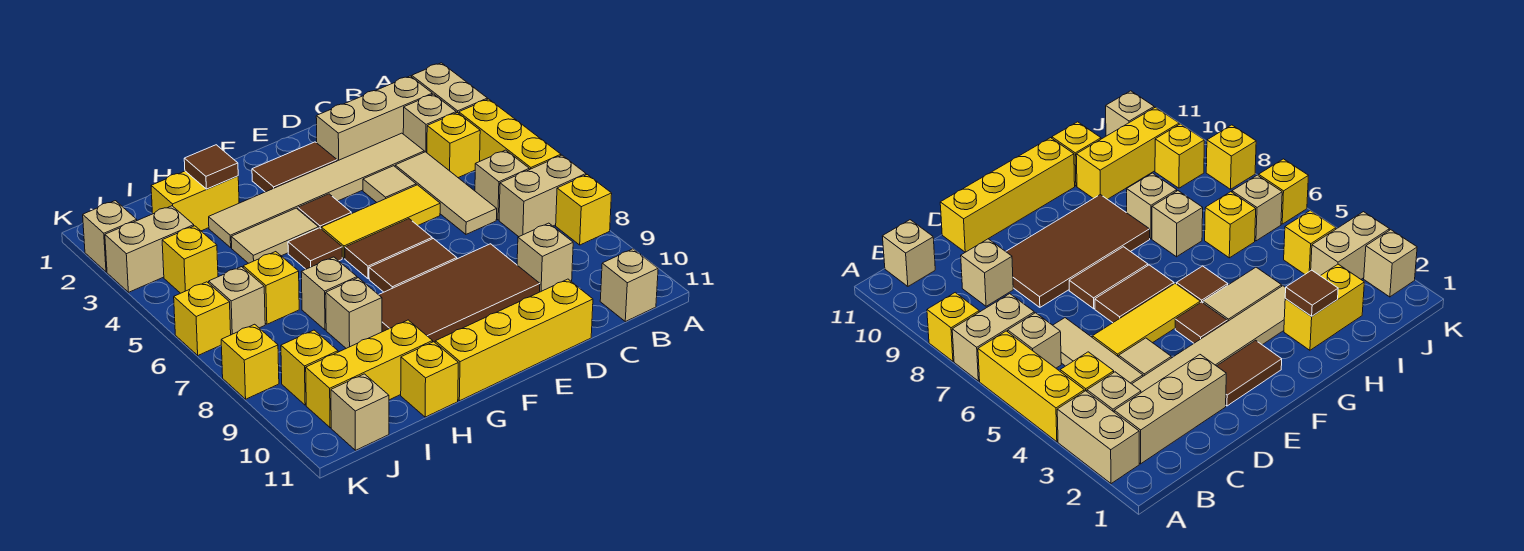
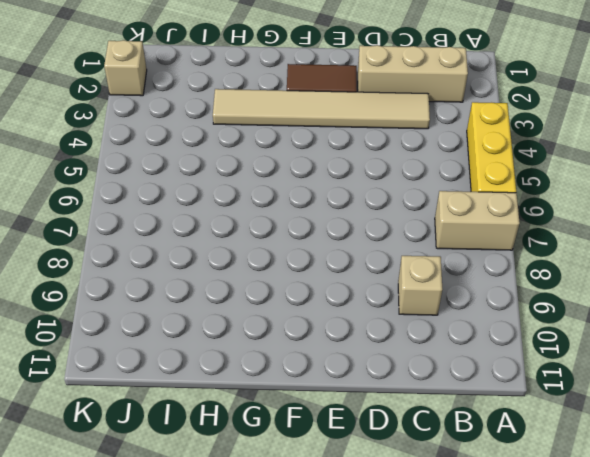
none -> tan brick A2:A3 level 1
none -> yellow brick A8 level 1
none -> tan brick B3 level 1
none -> yellow brick B4 level 1

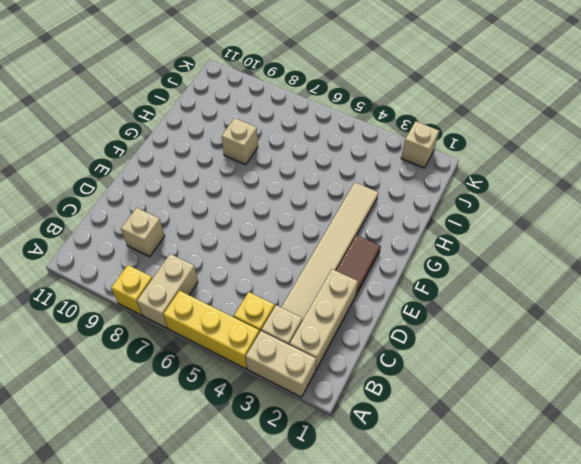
none -> tan brick B6 level 1
none -> tan brick B11 level 1
none -> tan tile C4:C6 level 1
none -> tan tile D4 level 1

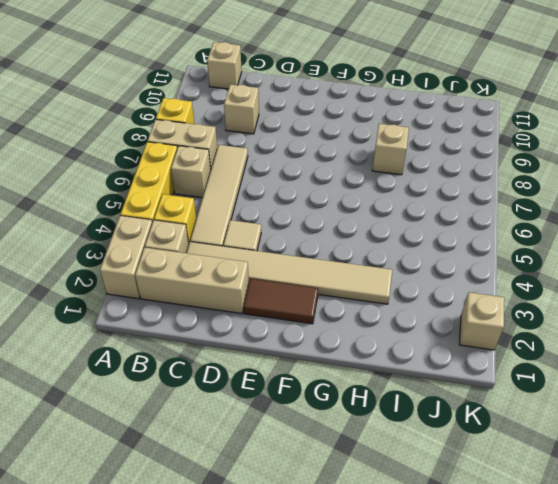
tan tile C4:C7 level 1 -> tan tile C4:C6 level 1
none -> yellow tile D5:F5 level 1
none -> brown tile D8:G9 level 1
none -> yellow brick D11:G11 level 1
none -> brown tile E6:F6 level 1

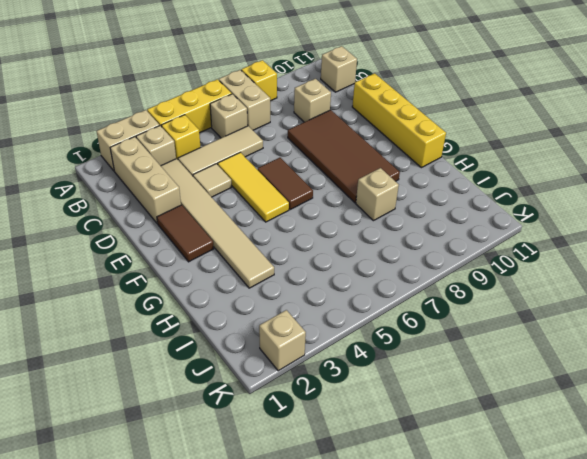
none -> brown tile E7:F7 level 1
none -> brown tile F4 level 1
none -> tan tile G4:H4 level 1
none -> brown tile G5 level 1

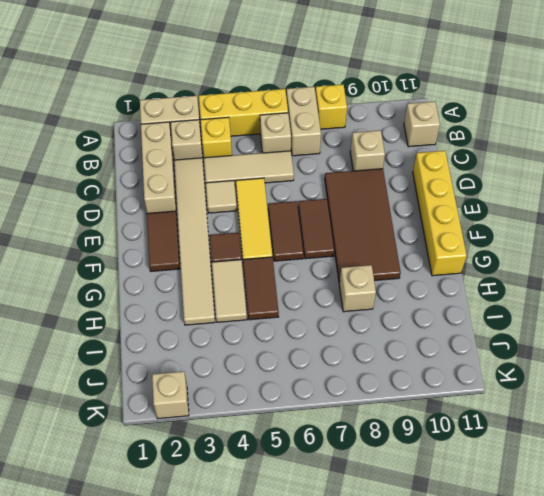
brown tile G5:H5 level 1 -> brown tile G5 level 1
none -> yellow brick H2:I2 level 1
none -> tan brick H7 level 1
none -> yellow brick H10:J10 level 1
none -> yellow brick H11 level 1

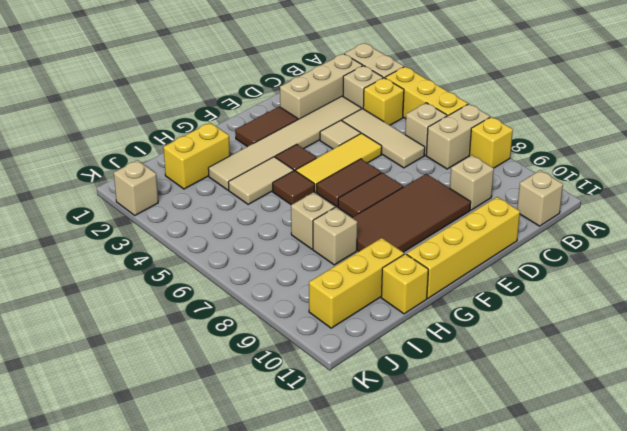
none -> yellow brick I6 level 1
none -> tan brick J3:K3 level 1
none -> yellow brick J4 level 1
none -> tan brick J6 level 1

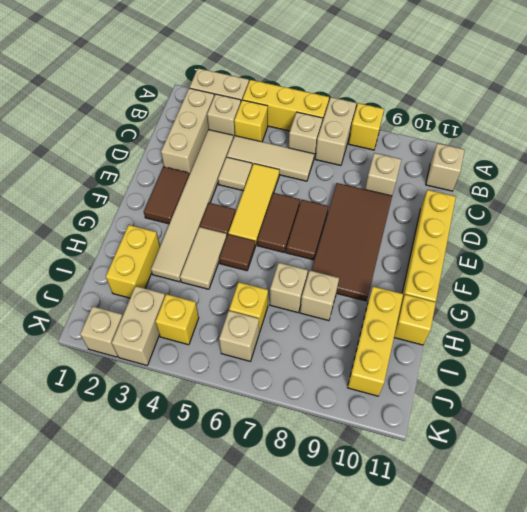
none -> yellow brick J9 level 1
none -> tan brick J11 level 1
none -> yellow brick K6 level 1
none -> yellow brick K8 level 1

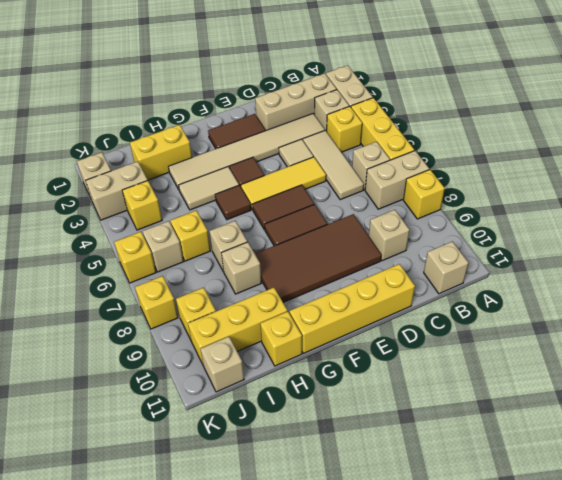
none -> brown tile H2 level 2

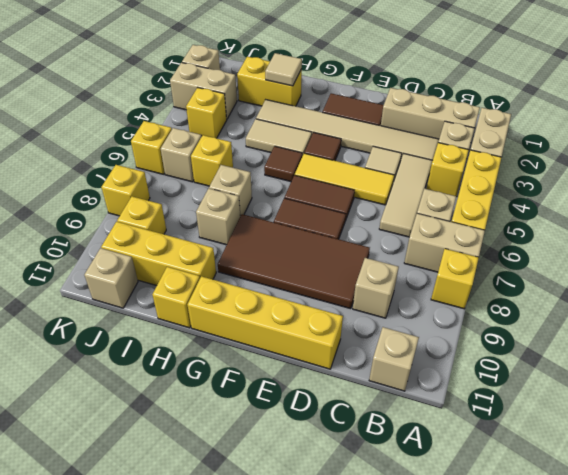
tan tile H2 level 2 -> brown tile H2 level 2

